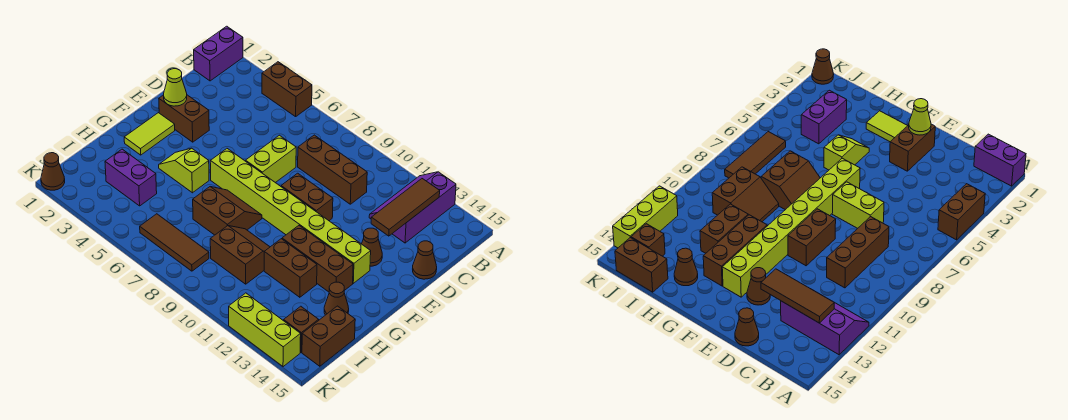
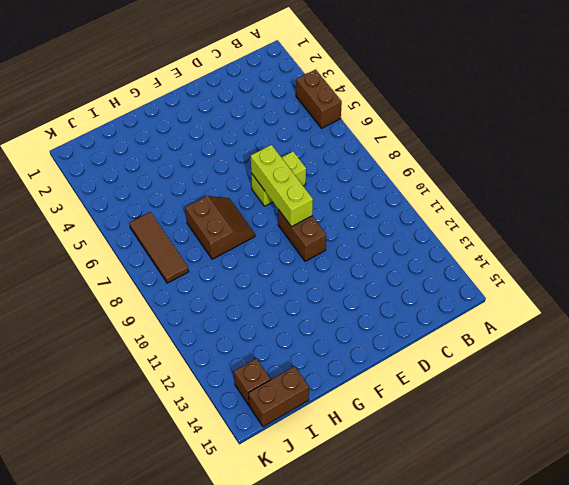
lime brick E7:E9 level 2 -> lime brick K12:K14 level 1
none -> purple brick A1:B1 level 1
none -> purple slope A12:C13 level 1 top 13
none -> brown brick C8:C10 level 1

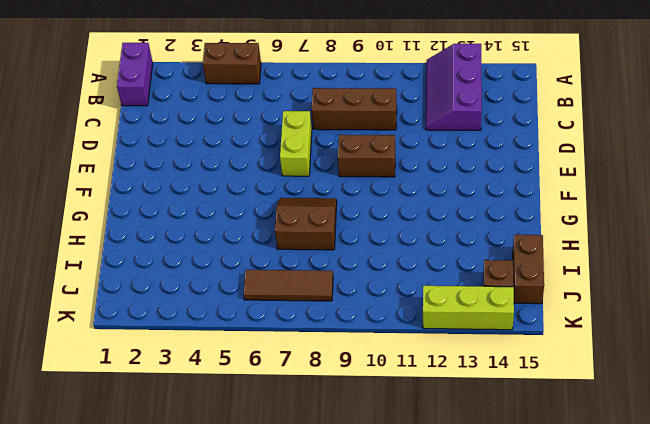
none -> brown cone D15 level 1
none -> brown brick E2:E3 level 1
none -> brown cone E13 level 1

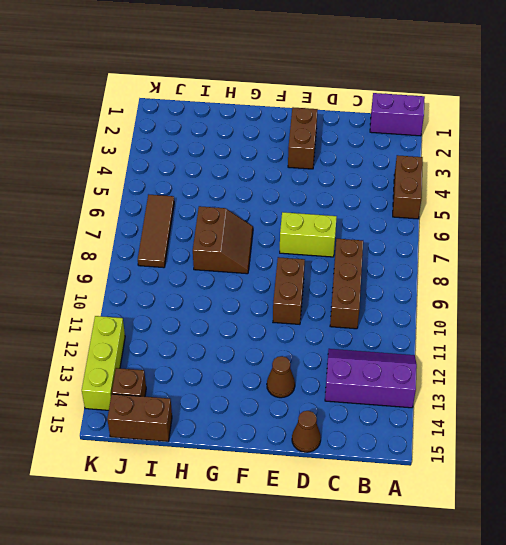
none -> lime tile F2:G2 level 1
none -> lime brick F6:F13 level 1
none -> lime slope G4:G5 level 1 top 5

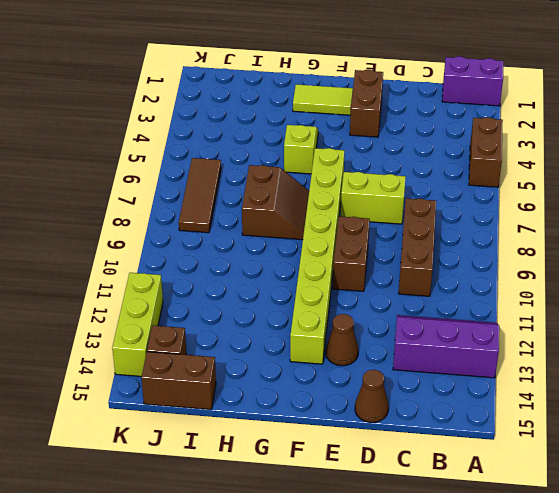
none -> brown brick G11:G13 level 1
none -> brown slope H9:I10 level 1 top I
none -> brown brick H11:H12 level 1

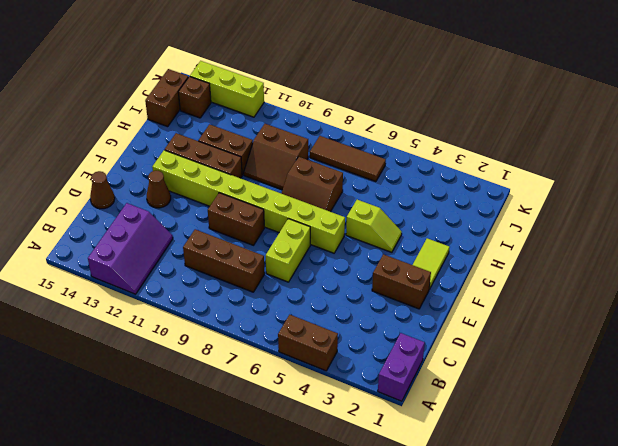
none -> brown cone H14 level 1
none -> purple brick I3:I4 level 1
none -> brown cone K1 level 1

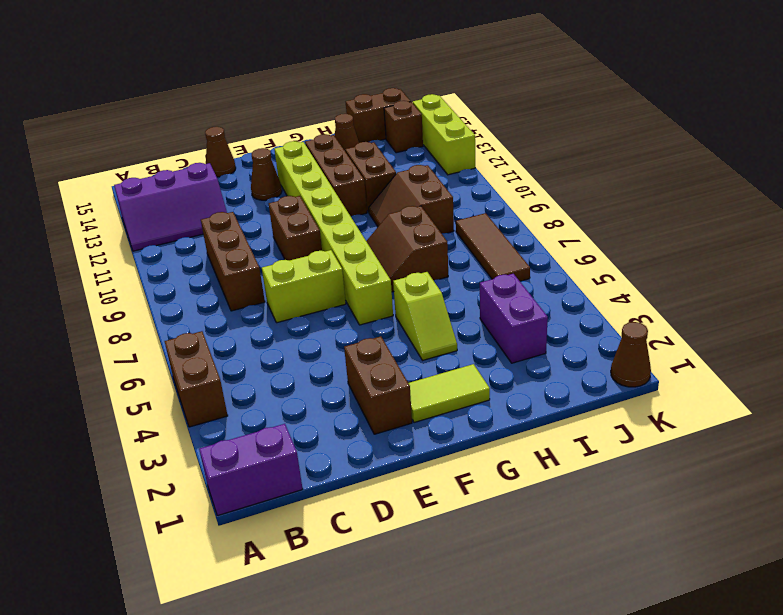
none -> brown tile B13:D13 level 2
none -> lime cone E2 level 2

